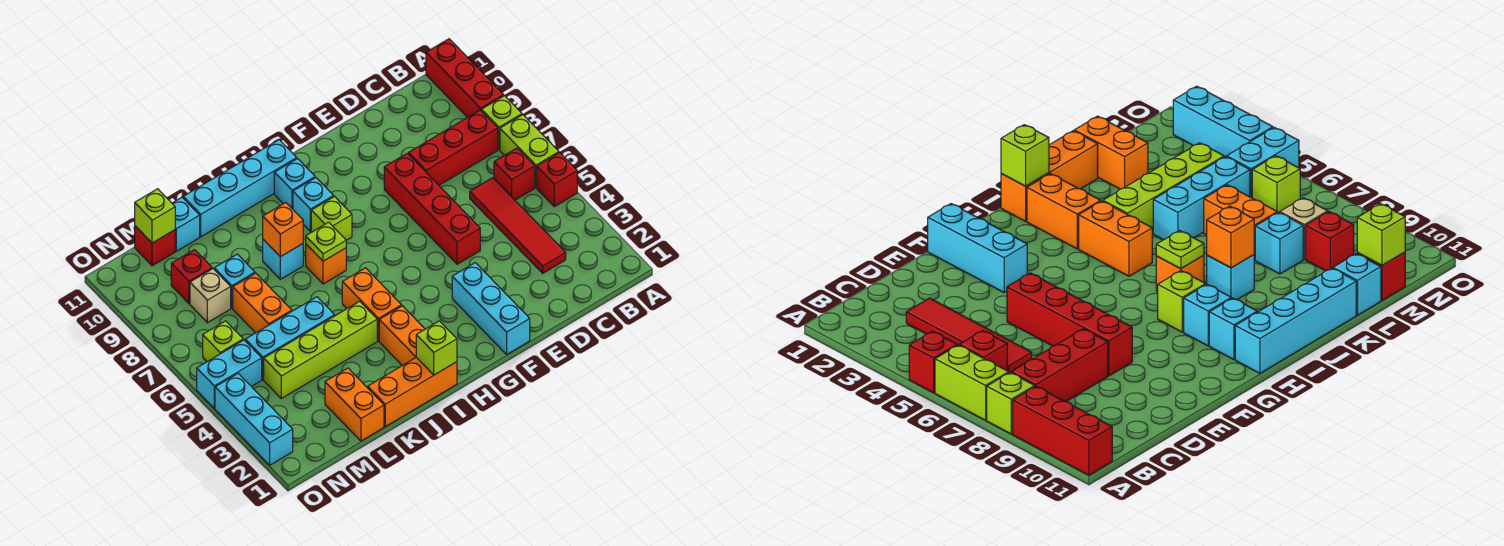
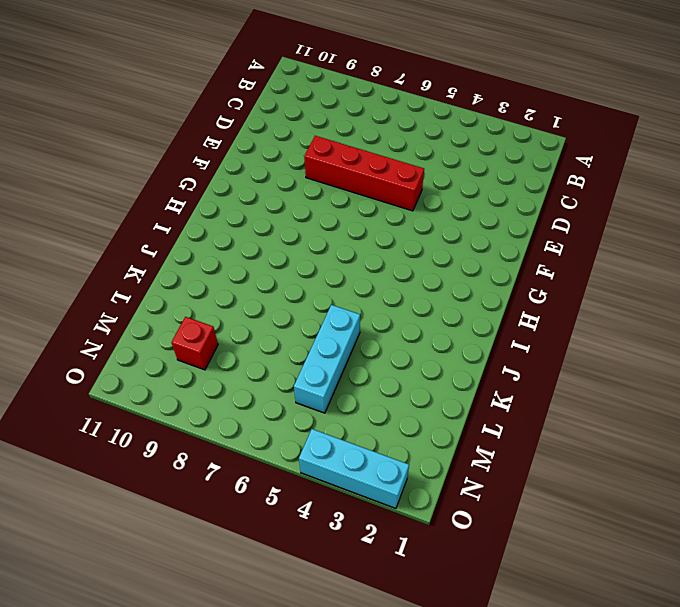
none -> red brick A5 level 1
none -> lime brick A6:A7 level 1
none -> lime brick A8 level 1
none -> red brick A9:A11 level 1

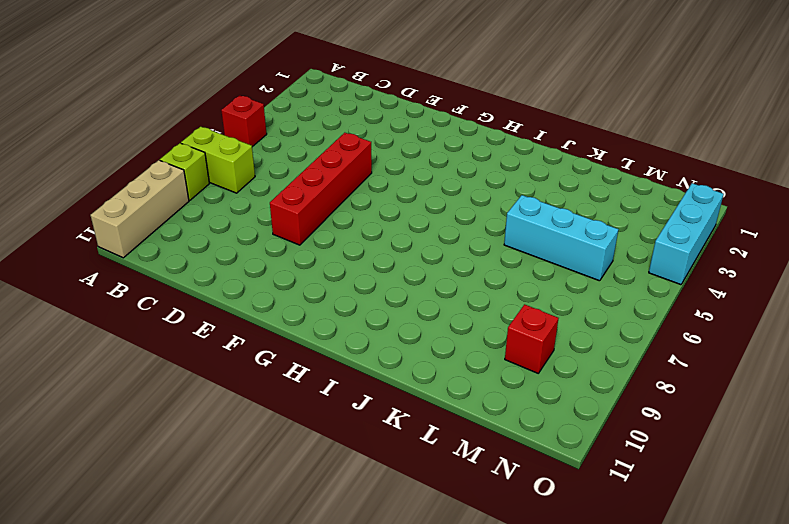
lime brick A7:B7 level 1 -> lime brick A6:A7 level 1
tan brick A9:A11 level 1 -> red brick A9:A11 level 1
none -> red brick B6 level 1
none -> red brick B8:D8 level 1
none -> red tile C3:C6 level 1
none -> cyan brick F1:F3 level 1

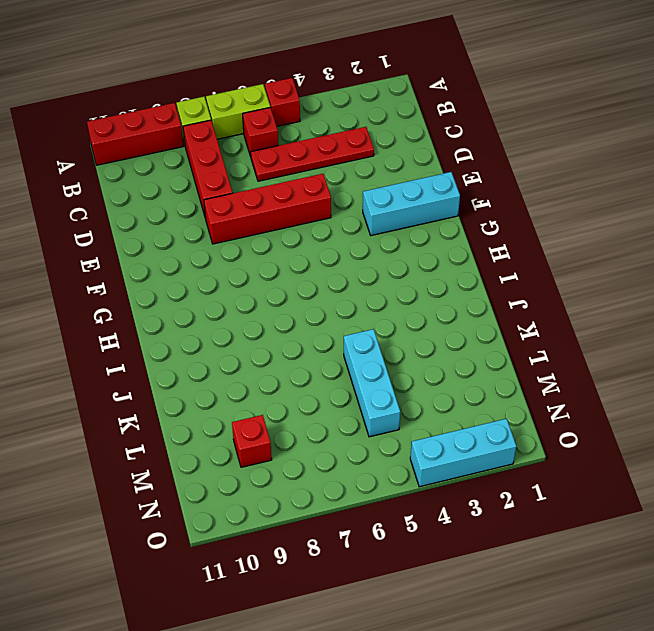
red plate C3:C6 level 1 -> red tile C3:C6 level 1
none -> lime brick H8 level 1
none -> cyan brick H9 level 1
none -> cyan brick H10 level 1
none -> cyan brick H11:K11 level 1

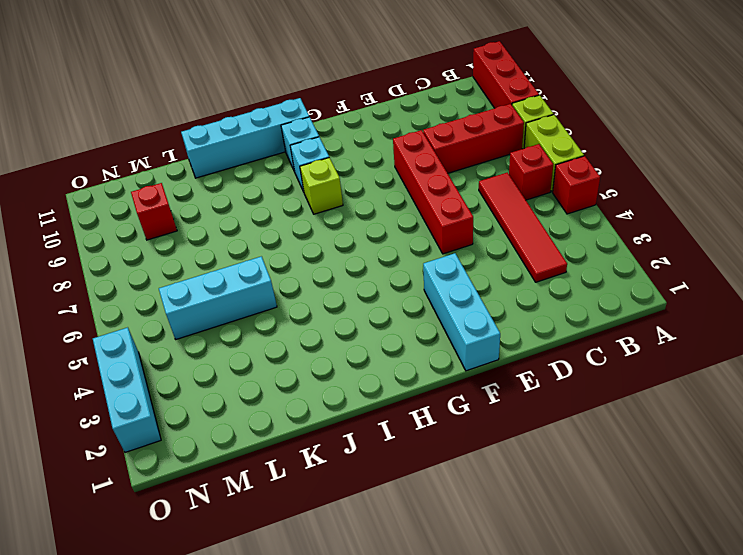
none -> orange brick I1:K1 level 1
none -> orange brick I2:I3 level 1
none -> orange brick I4:I5 level 1
none -> orange brick I7 level 1

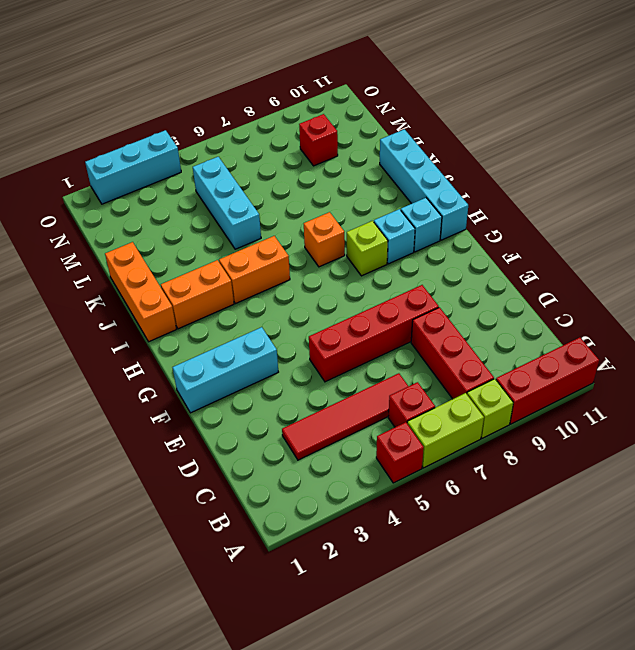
none -> lime brick J4:M4 level 1
none -> cyan brick J8 level 1
none -> orange brick L1:L2 level 1
none -> orange brick L6:L7 level 1

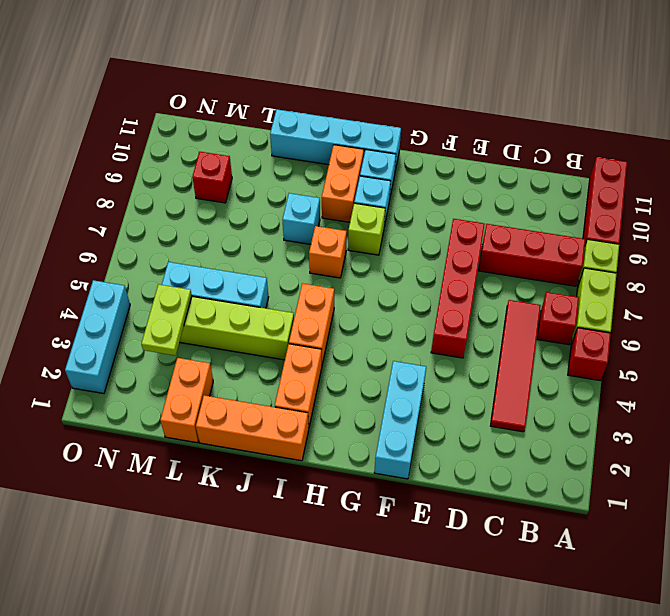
orange brick I9:I10 level 1 -> orange brick L6:L7 level 1
lime plate M3:M4 level 2 -> none
none -> cyan brick L8 level 1
none -> cyan brick L11 level 1
none -> tan brick M8 level 1
none -> red brick M11 level 1

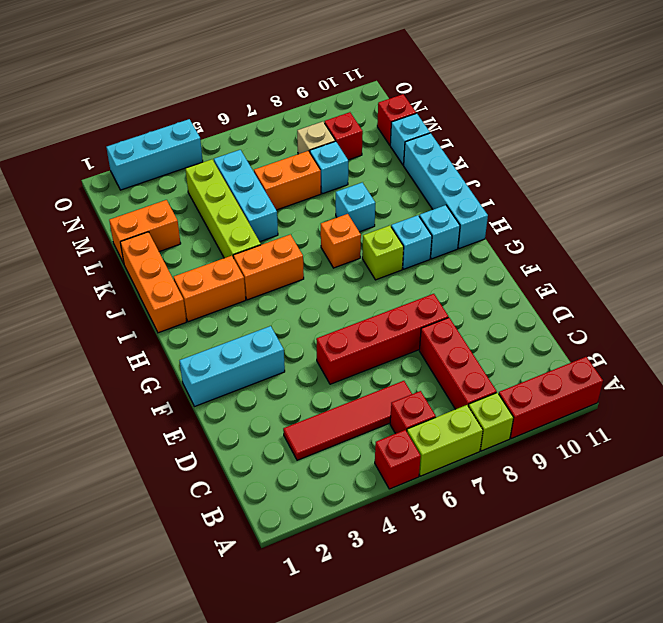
none -> cyan brick N5:O5 level 1
none -> lime brick N6 level 1
none -> lime brick I1 level 2
none -> lime plate I7 level 2

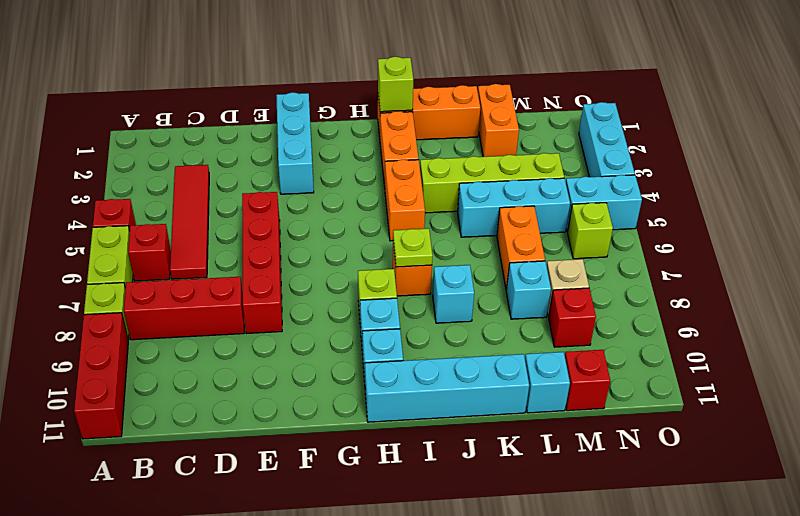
none -> orange brick J8 level 2
none -> lime brick M11 level 2

